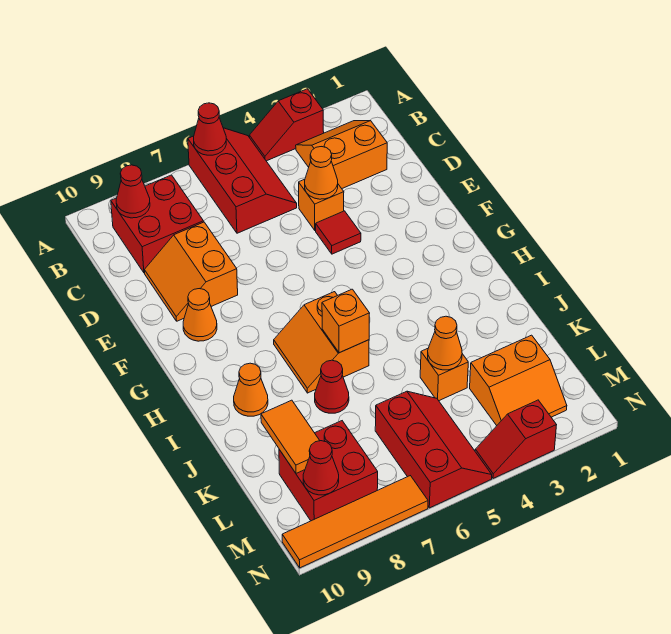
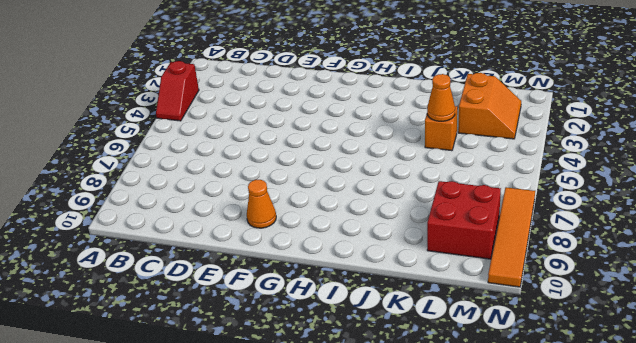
none -> red slope A5:C6 level 1 top 6
none -> orange slope B2:C3 level 1 top C
none -> red brick B8:C9 level 1

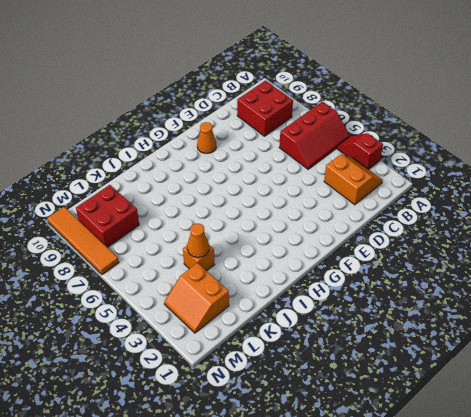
none -> orange brick D4 level 1
none -> orange slope D8:E9 level 1 top 8
none -> red tile E4 level 1

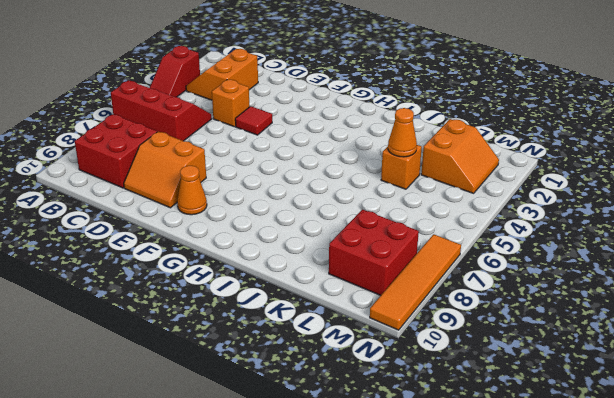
none -> orange slope H6:I7 level 1 top 6
none -> orange cone I9 level 1
none -> red cone J7 level 1

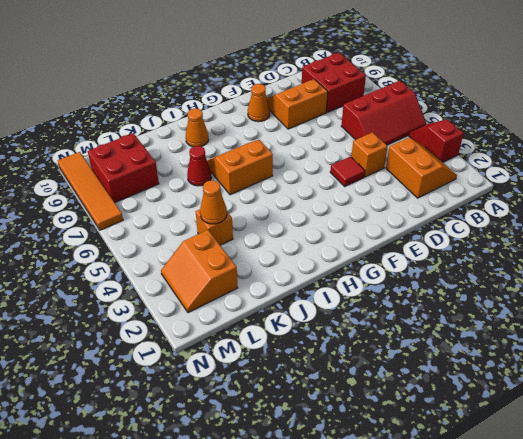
none -> red slope L5:N6 level 1 top 6
none -> red slope N3:N4 level 1 top 3
none -> red cone A6 level 2

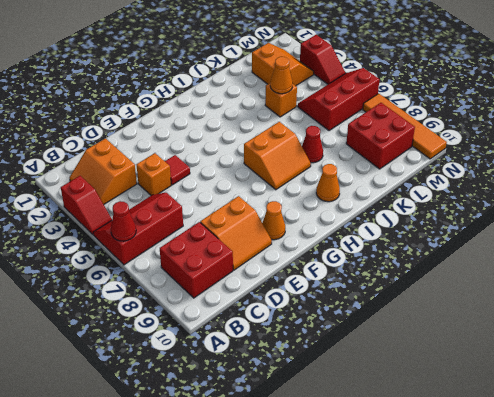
none -> red cone B9 level 2
none -> orange cone D4 level 2
none -> orange brick I6 level 2

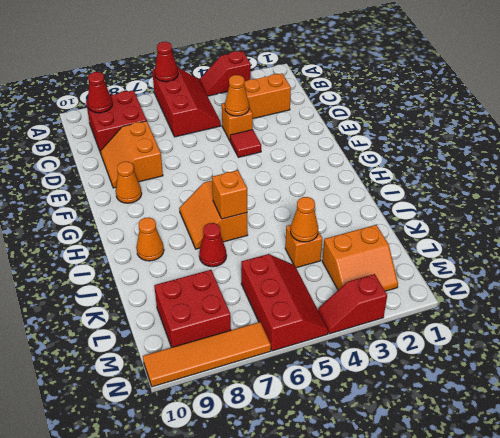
none -> orange tile K9:L9 level 2
none -> red cone M9 level 2

